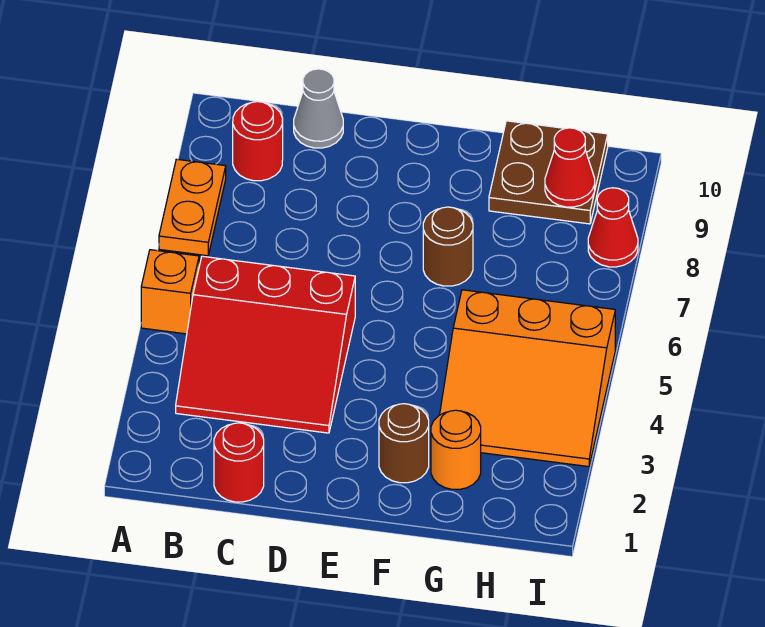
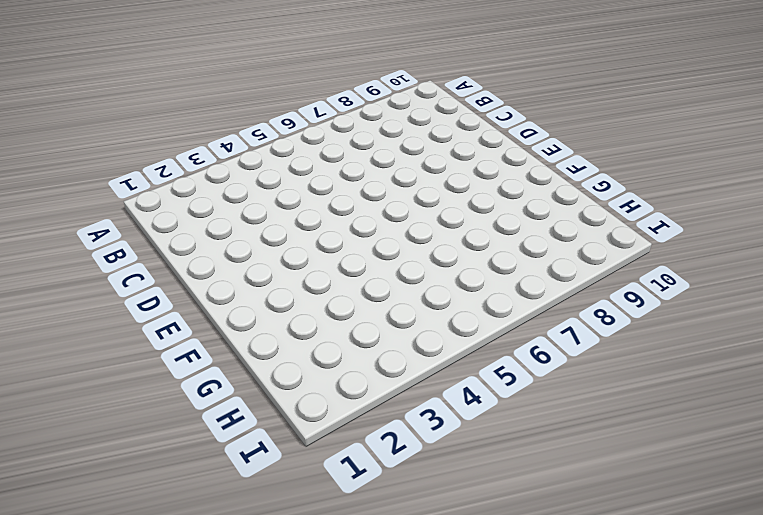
none -> orange brick A5 level 1
none -> orange plate A7:A8 level 1
none -> red slope B3:D5 level 1 top 5

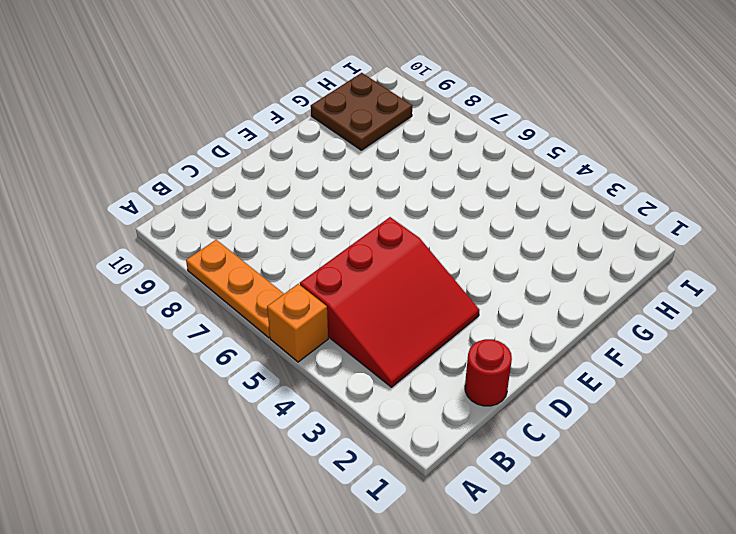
orange plate A6:A8 level 1 -> orange plate A7:A8 level 1
none -> red round brick B9 level 1
none -> grey cone C10 level 1
none -> brown round brick F2 level 1

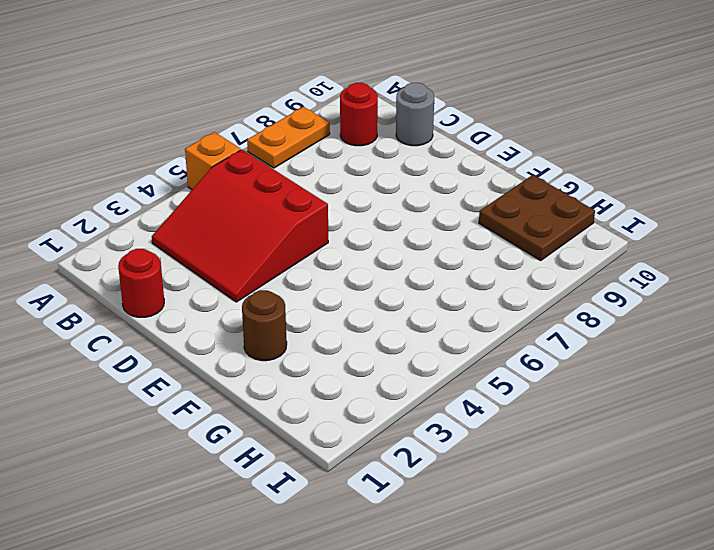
grey round brick C10 level 1 -> grey cone C10 level 1
none -> brown round brick F7 level 1
none -> orange round brick G2 level 1
none -> orange slope G3:I5 level 1 top 5

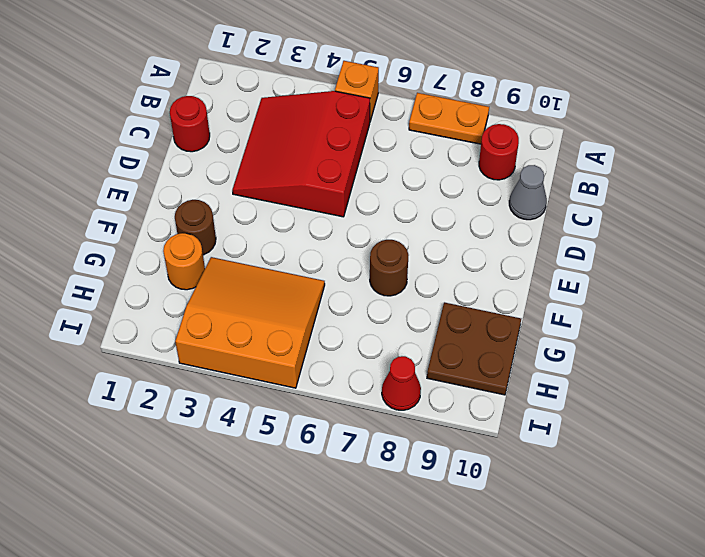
orange slope G3:I5 level 1 top I -> orange slope G3:I5 level 1 top 5
none -> red cone H9 level 2

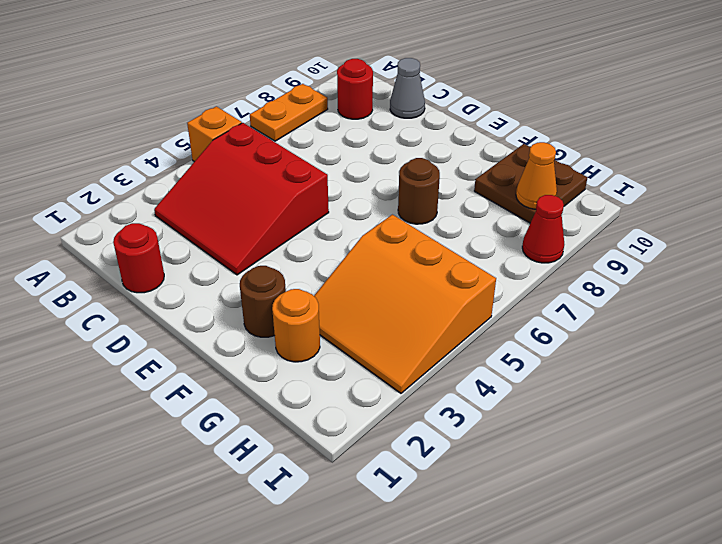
orange cone H9 level 2 -> red cone H9 level 2

